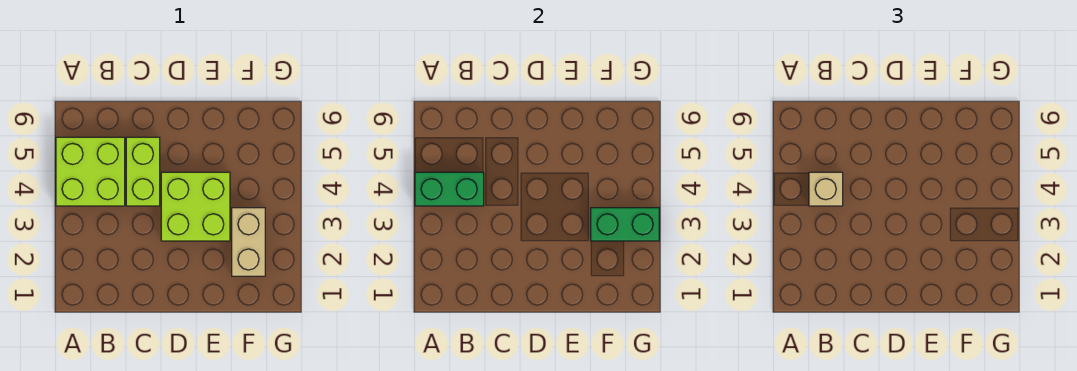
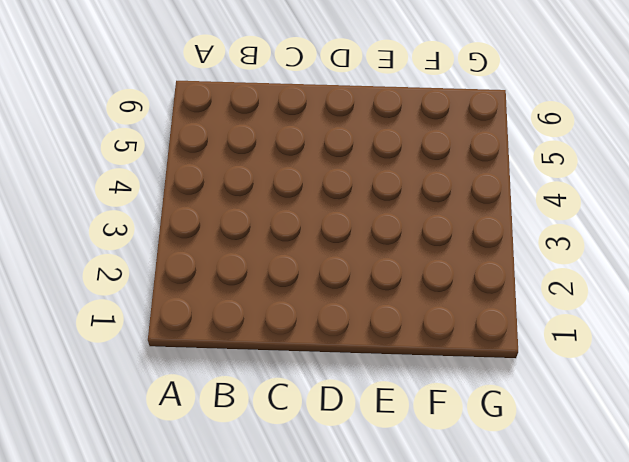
none -> lime brick A4:B5 level 1
none -> lime brick C4:C5 level 1

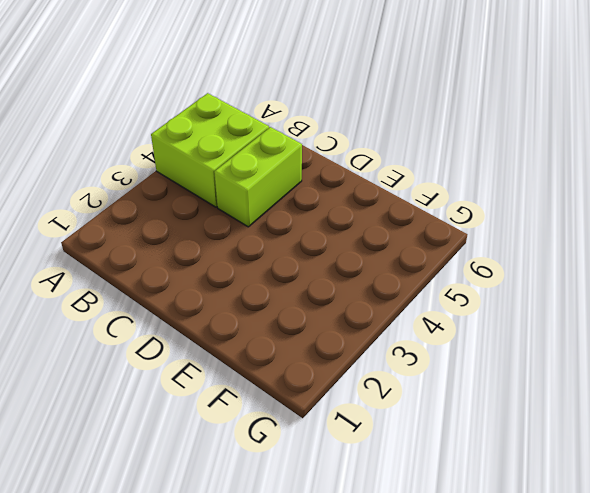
none -> lime brick D3:E4 level 1
none -> tan brick F2:F3 level 1

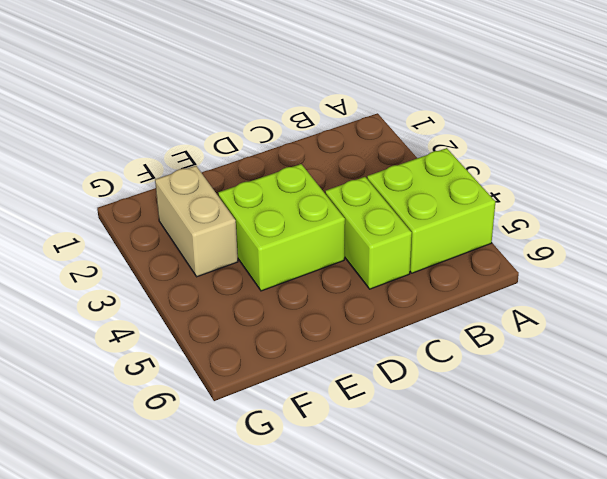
none -> green brick A4:B4 level 2
none -> green brick F3:G3 level 2

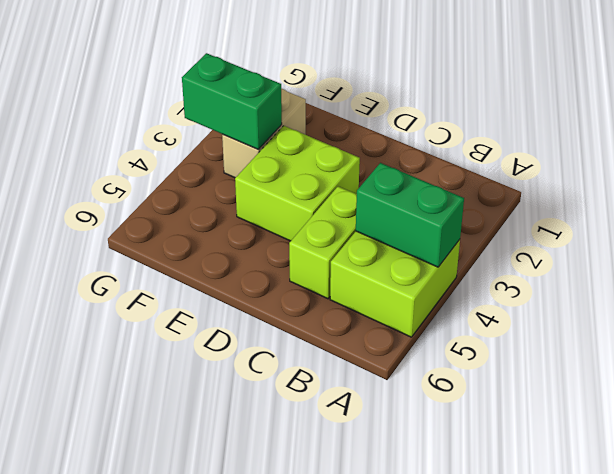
none -> tan brick B4 level 3

